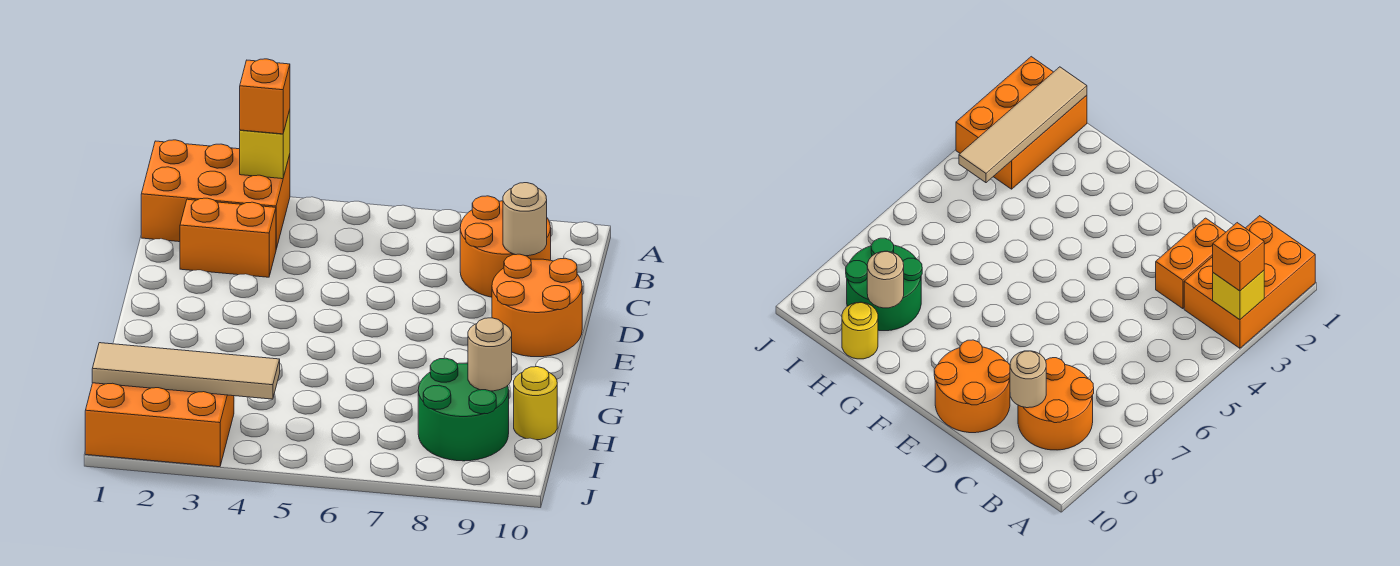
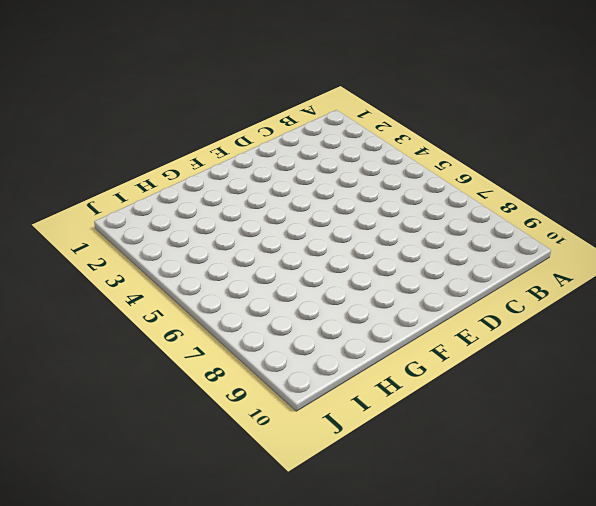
none -> orange brick A1:B3 level 1
none -> orange round brick B8:C9 level 1
none -> orange brick C2:C3 level 1

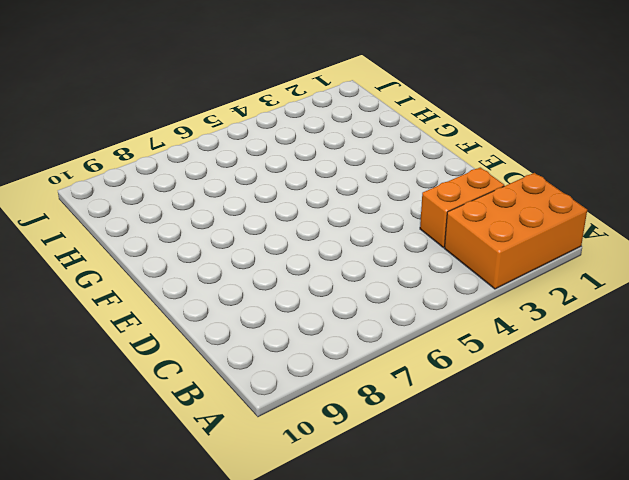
none -> orange round brick B8:C9 level 1
none -> orange round brick D9:E10 level 1
none -> green round brick H8:I9 level 1

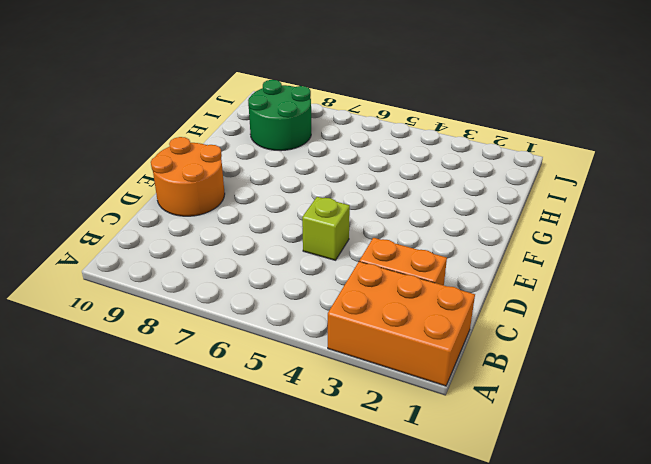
lime brick D5 level 1 -> none
none -> orange round brick B8:C9 level 1
none -> yellow round brick H10 level 1
none -> orange brick I1:J3 level 1

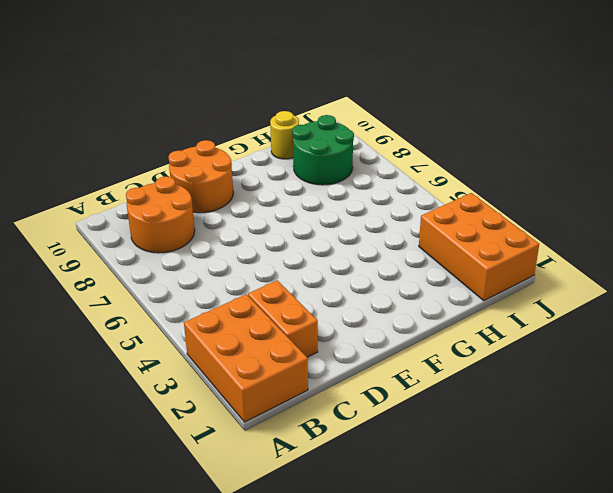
none -> yellow brick A3 level 2
none -> tan round brick C9 level 2
none -> tan round brick H9 level 2

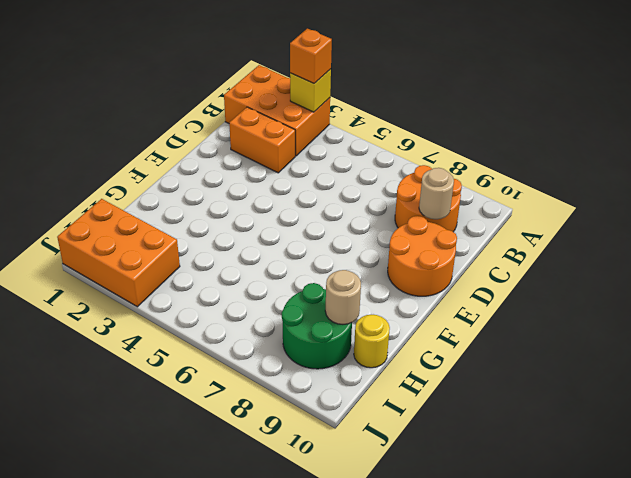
none -> tan tile I1:I4 level 2

